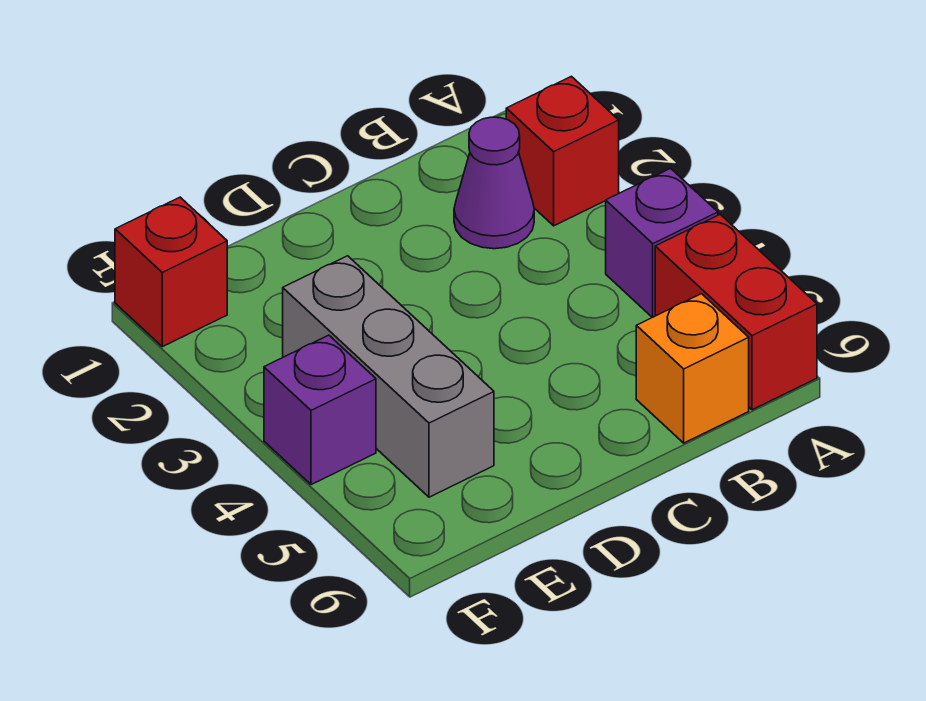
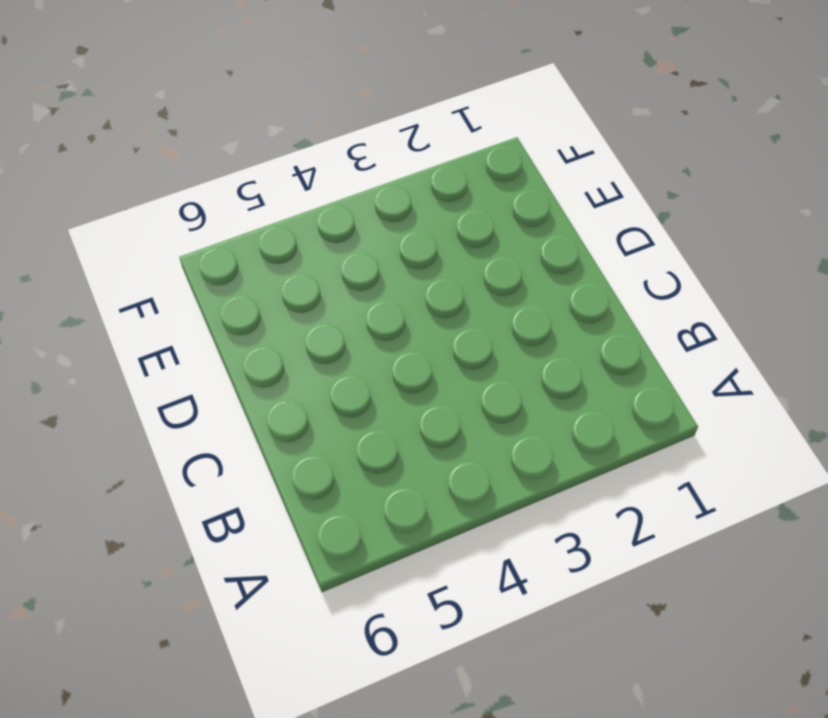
none -> red brick A2 level 1
none -> purple brick A4 level 1

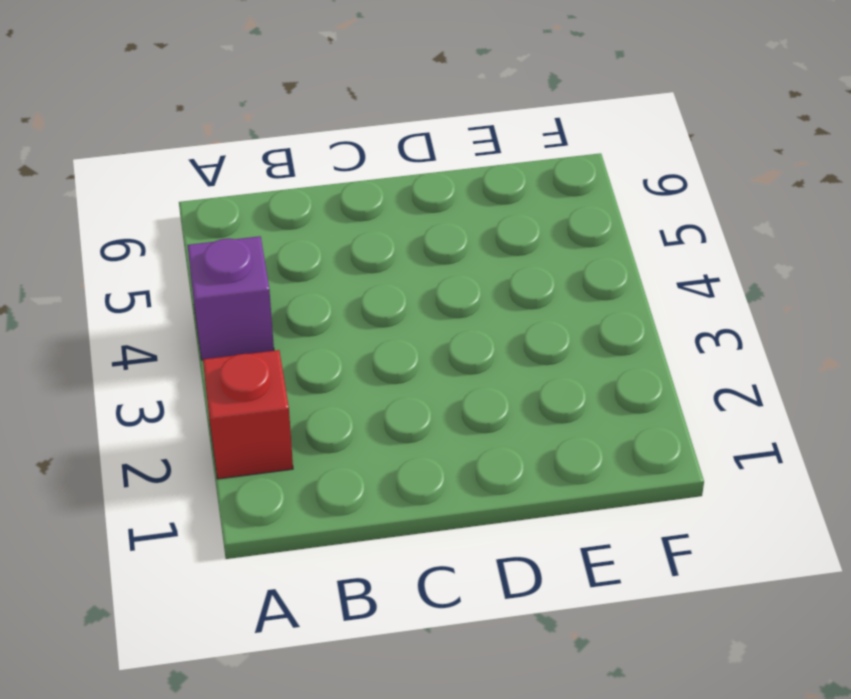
none -> red brick A5:A6 level 1
none -> purple cone B2 level 1

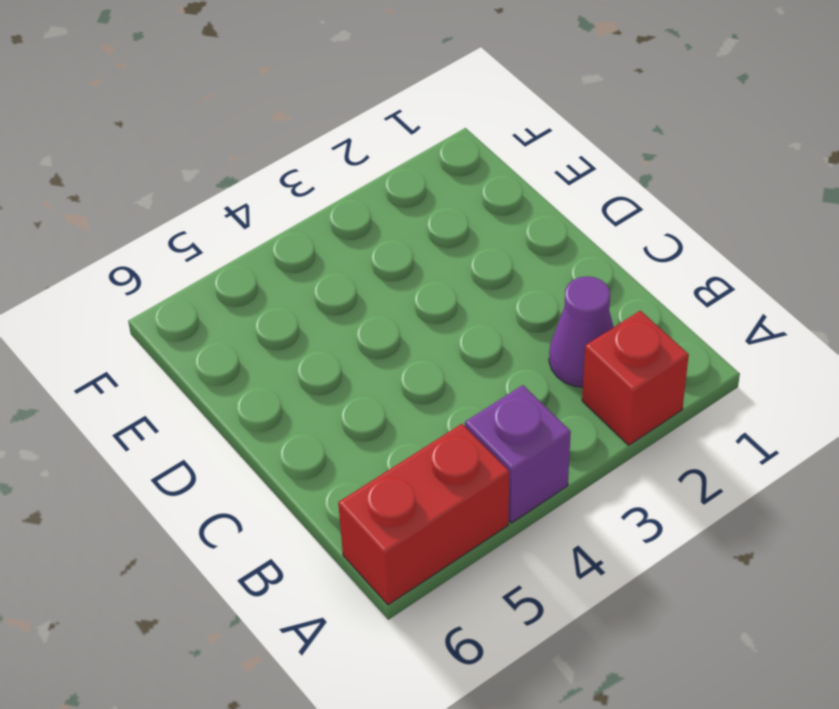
none -> orange brick B6 level 1
none -> grey brick E3:E5 level 1

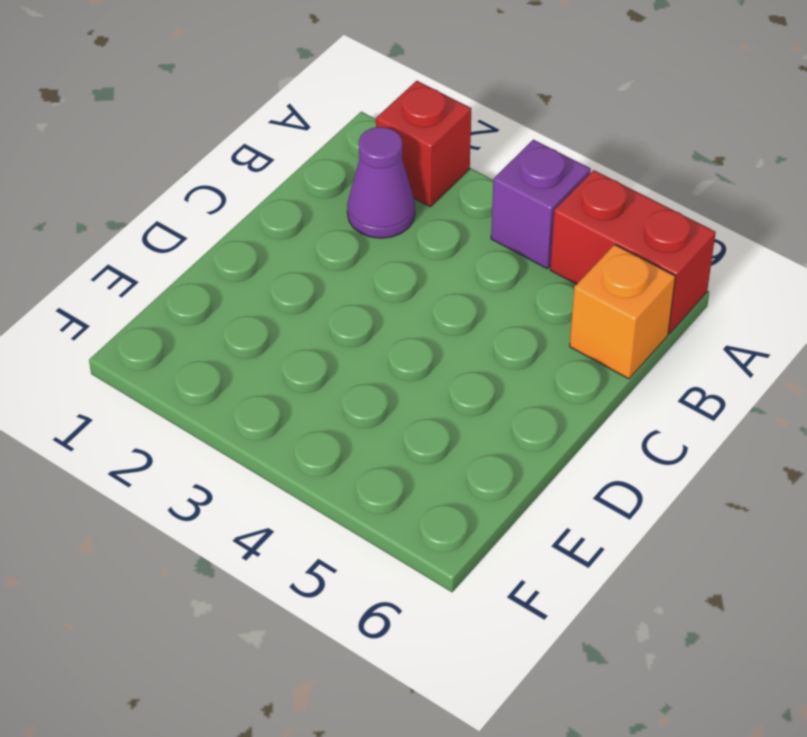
none -> grey brick E3:E5 level 1
none -> red brick F1 level 1

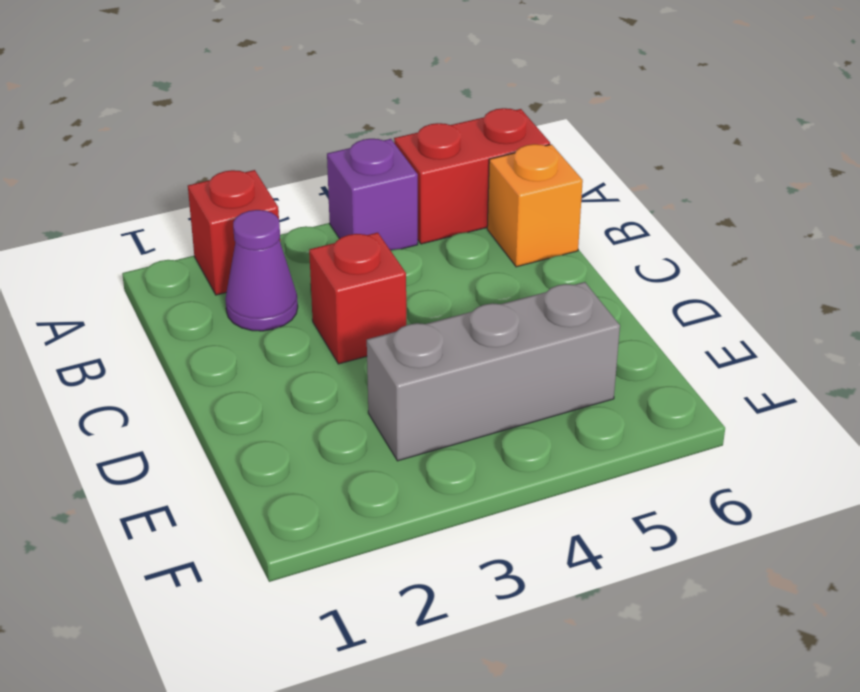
red brick C3 level 1 -> red brick F1 level 1
none -> purple brick F4 level 1

